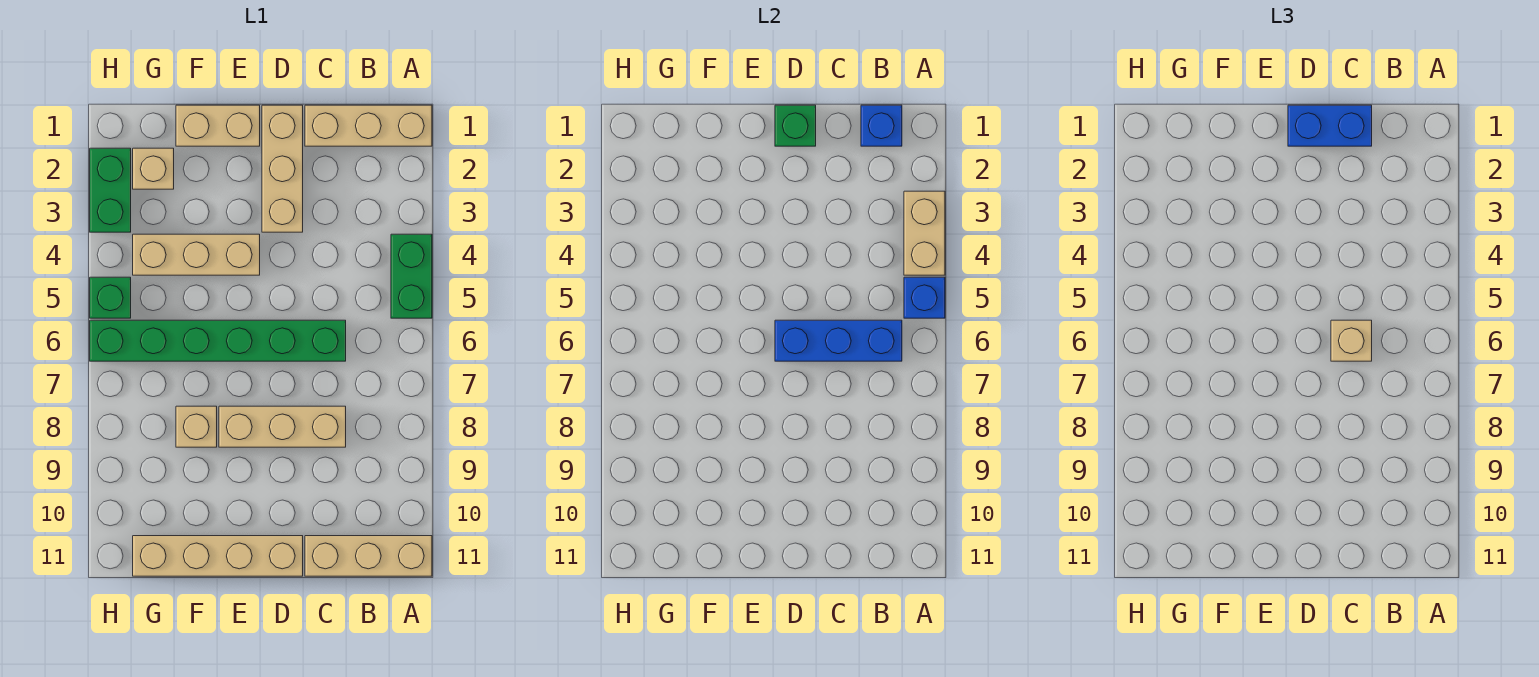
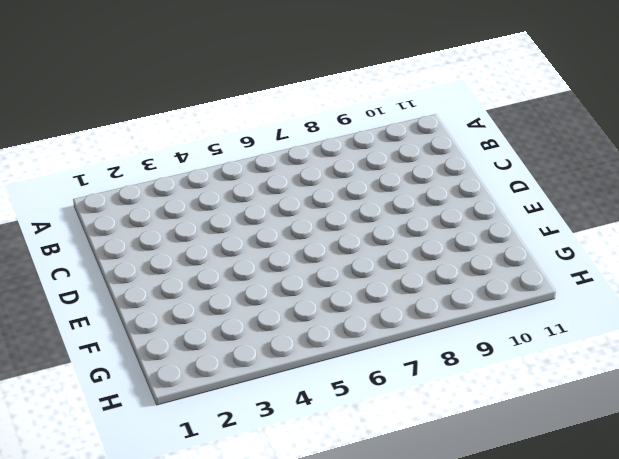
none -> tan brick A1:C1 level 1
none -> green brick A4:A5 level 1
none -> tan brick A11:C11 level 1

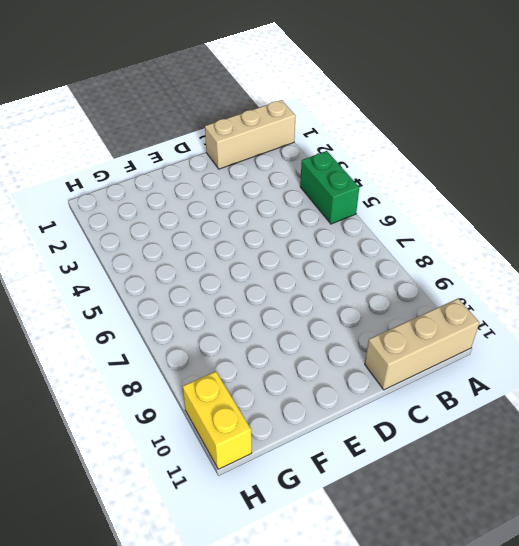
yellow brick H10:H11 level 1 -> none
none -> green brick C6:H6 level 1
none -> tan brick C8:E8 level 1
none -> tan brick D1:D3 level 1

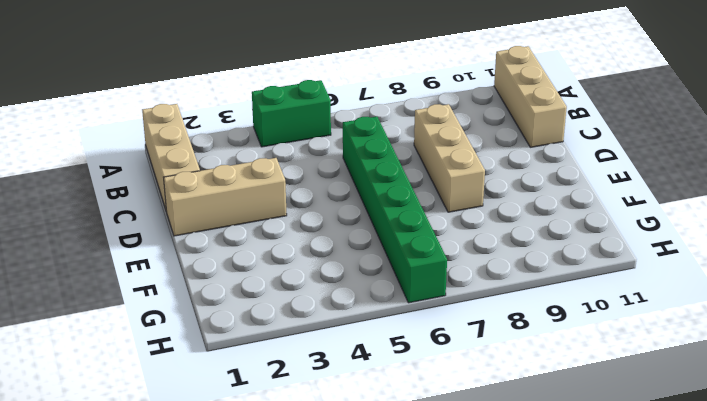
none -> tan brick D11:G11 level 1
none -> tan brick E1:F1 level 1
none -> tan brick E4:G4 level 1

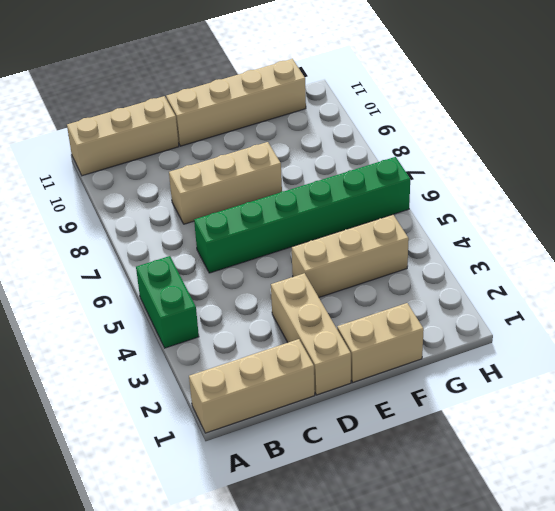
none -> tan brick F8 level 1
none -> tan brick G2 level 1
none -> green brick H2:H3 level 1

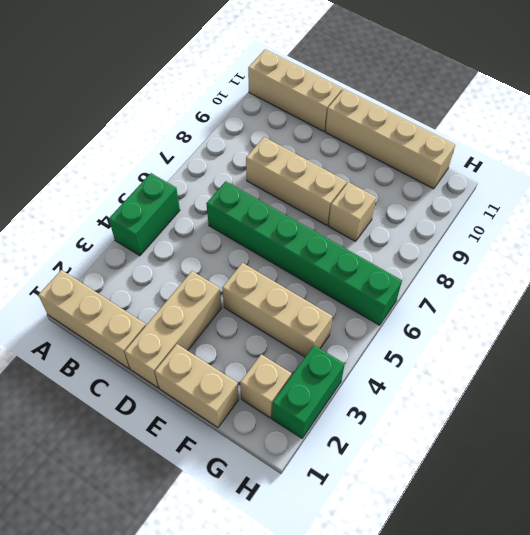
none -> green brick H5 level 1
none -> tan brick A3:A4 level 2
none -> blue brick A5 level 2

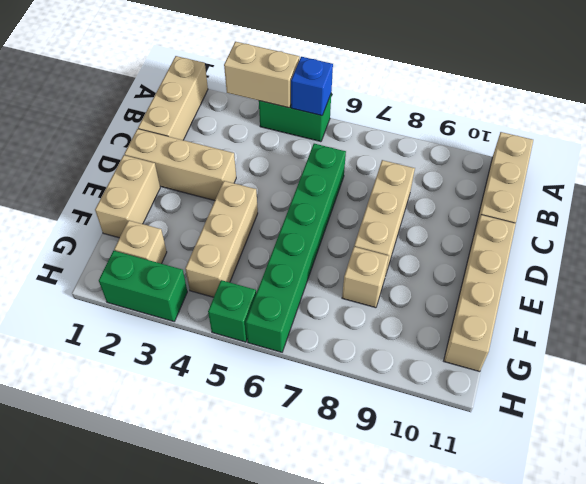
none -> blue brick B1 level 2
none -> blue brick B6:D6 level 2
none -> green brick D1 level 2

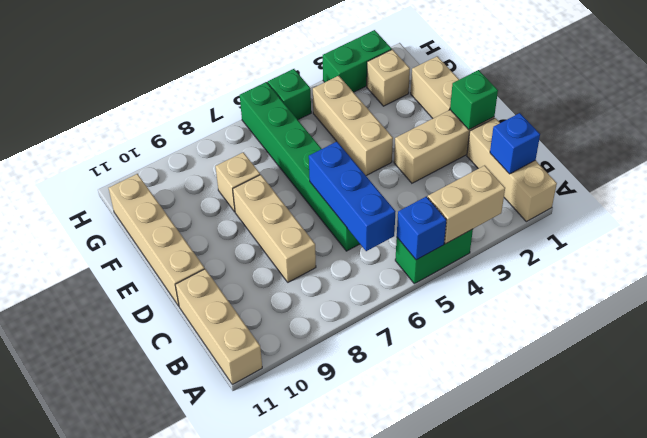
none -> blue brick C1:D1 level 3
none -> tan brick C6 level 3

